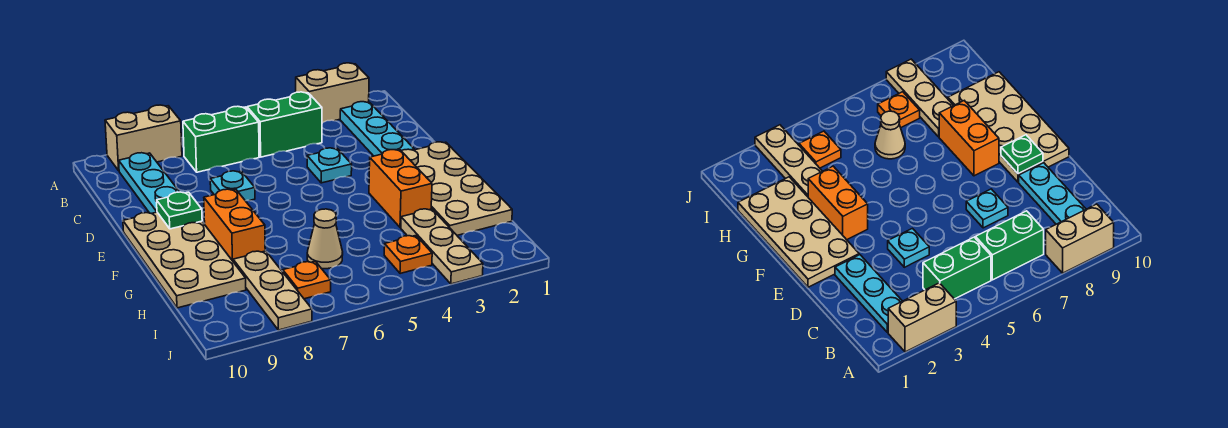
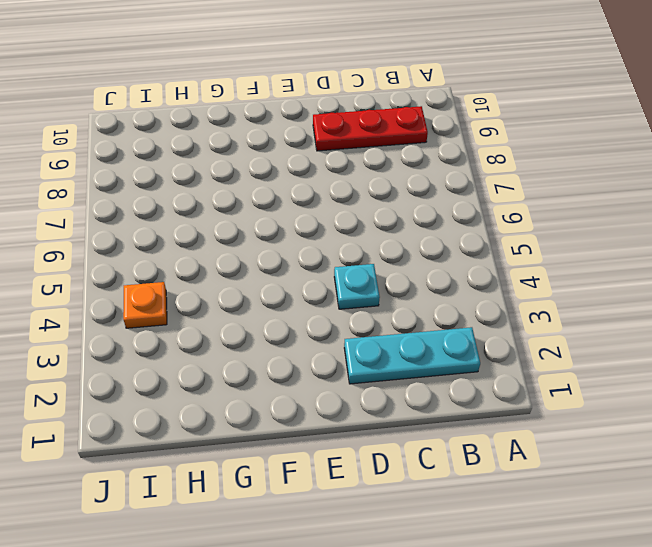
red plate B9:D9 level 1 -> cyan plate B9:D9 level 1
none -> tan brick A2:A3 level 1
none -> tan brick A8:A9 level 1
none -> green brick B4:B5 level 1

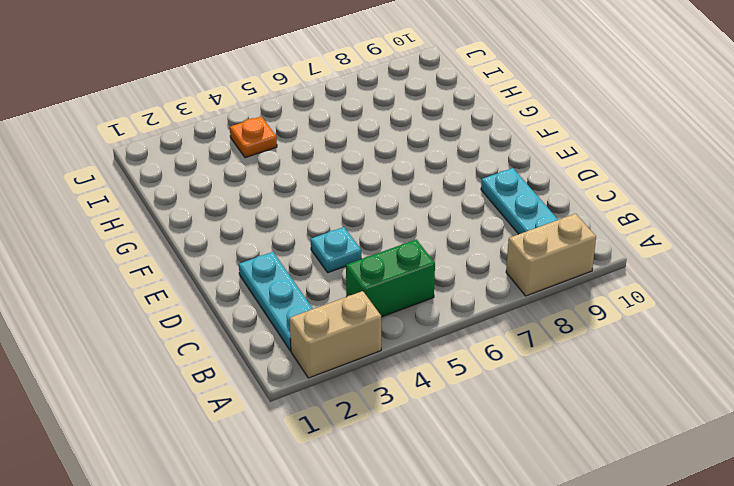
none -> green brick B6:B7 level 1
none -> cyan plate D7 level 1
none -> tan plate E1:H2 level 1

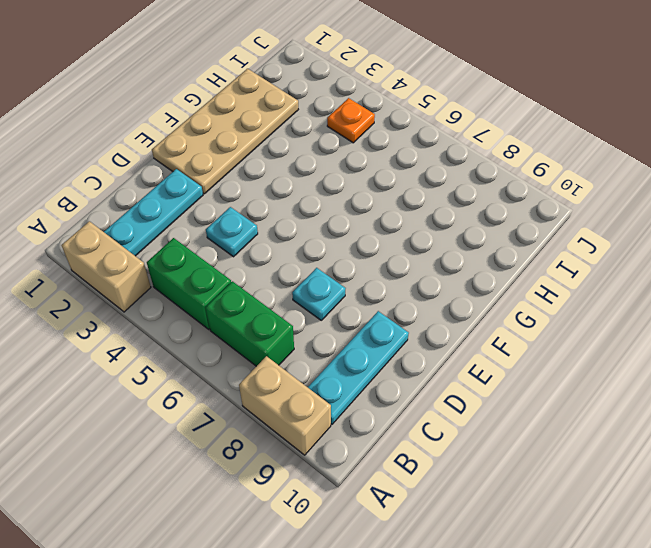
none -> tan plate E9:H10 level 1
none -> orange brick F3:G3 level 1
none -> orange brick F8:G8 level 1

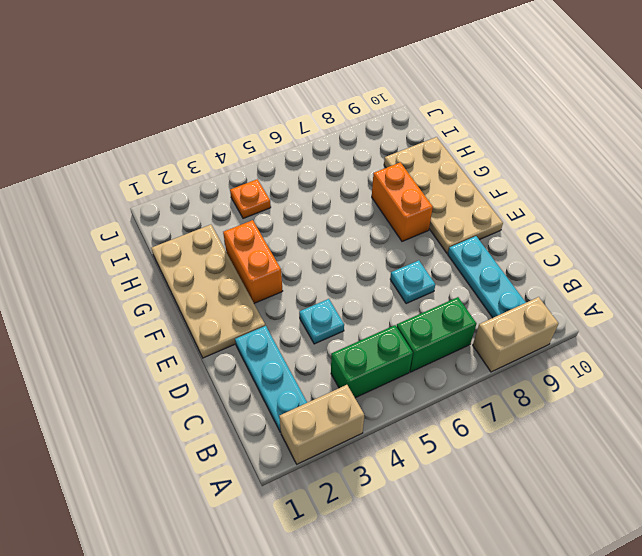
none -> tan plate H3:J3 level 1
none -> tan cone H6 level 1
none -> tan plate H8:J8 level 1

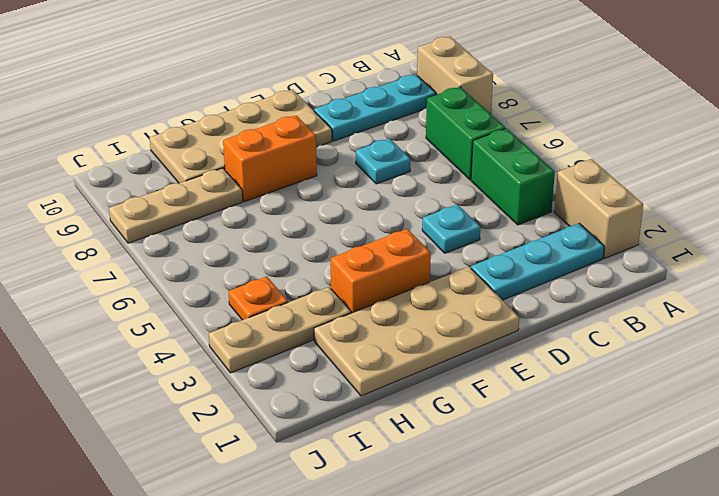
none -> tan cone H6 level 1
none -> orange plate I7 level 1
none -> green plate E9 level 2

